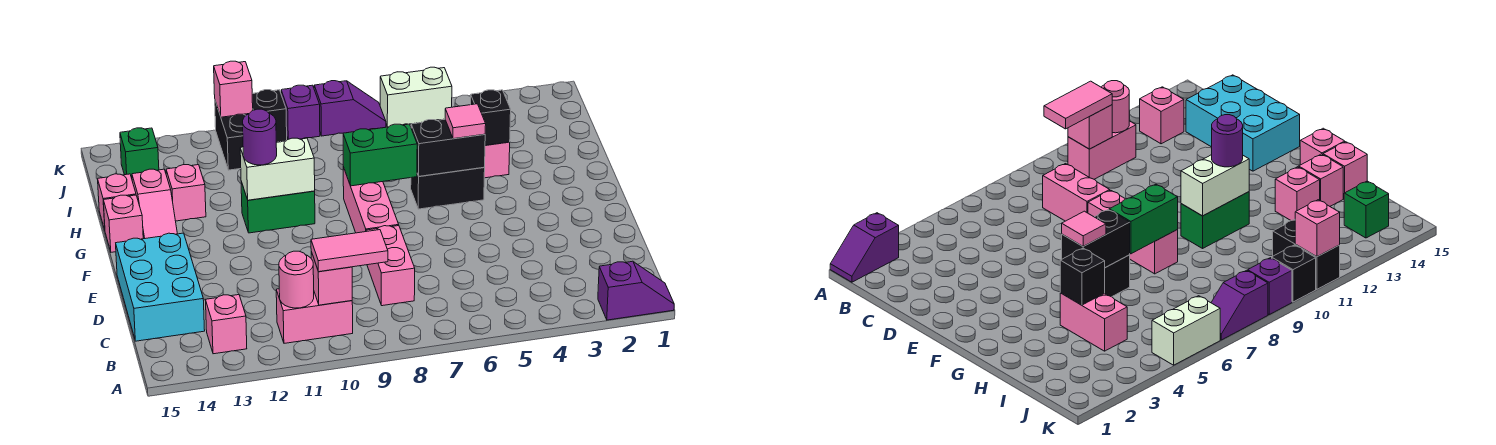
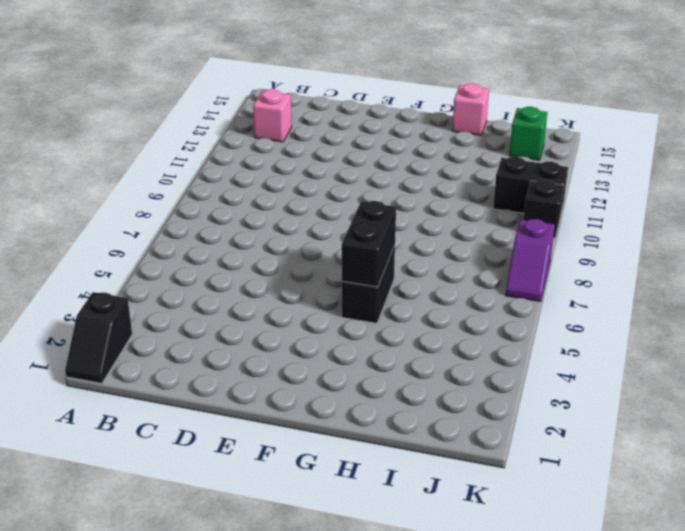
black slope A1:A2 level 1 top 2 -> purple slope A1:A2 level 1 top 2
none -> pink brick B10:B11 level 1
none -> pink brick C8:D8 level 1
none -> cyan brick C14:E15 level 1

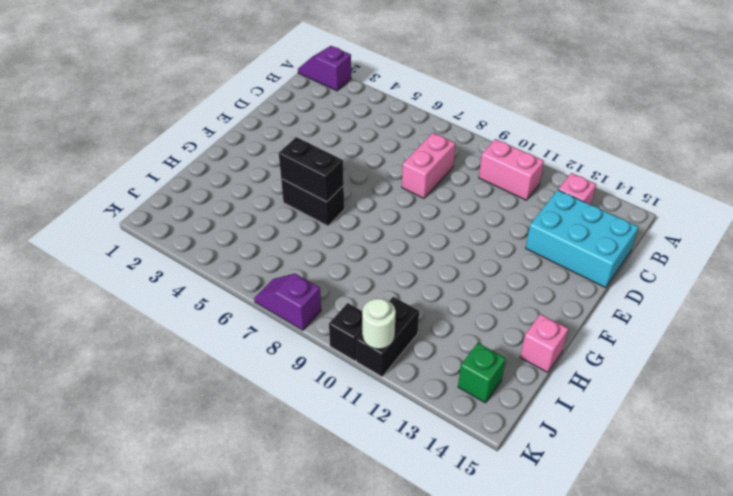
cyan brick C13:D15 level 1 -> cyan brick C14:E15 level 1
white round brick K11 level 2 -> pink brick K11 level 2
none -> pink brick E8:G8 level 1
none -> green brick G10:G11 level 1
none -> pink slope G14:H14 level 1 top H

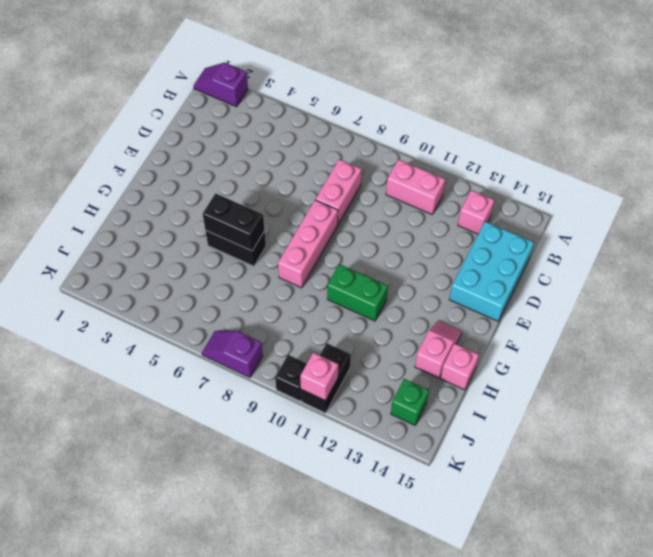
none -> pink brick G15 level 1
none -> pink brick H4:I4 level 1
none -> pink brick H13 level 1

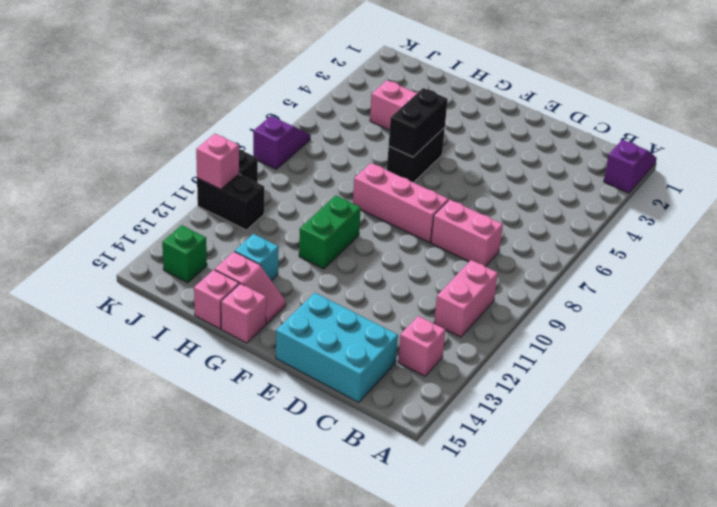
cyan brick H13 level 1 -> pink brick H13 level 1
none -> white brick K5:K6 level 1
none -> purple brick K9 level 1
none -> pink brick B10 level 2

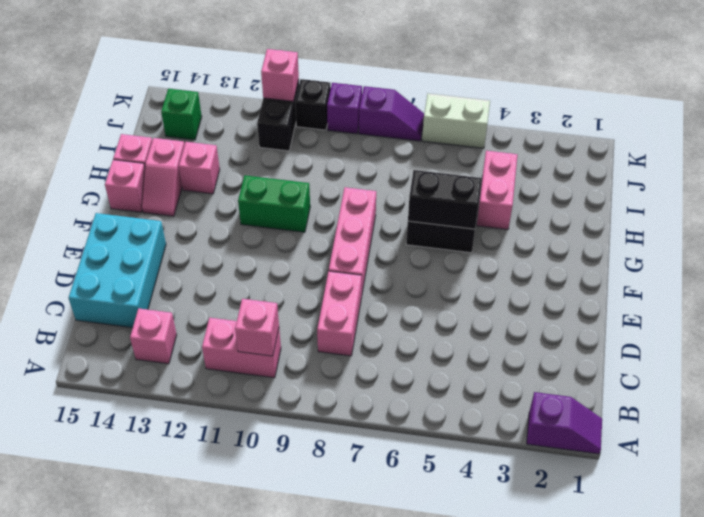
none -> pink round brick B11 level 2
none -> green brick G7:G8 level 2
none -> white brick G10:G11 level 2

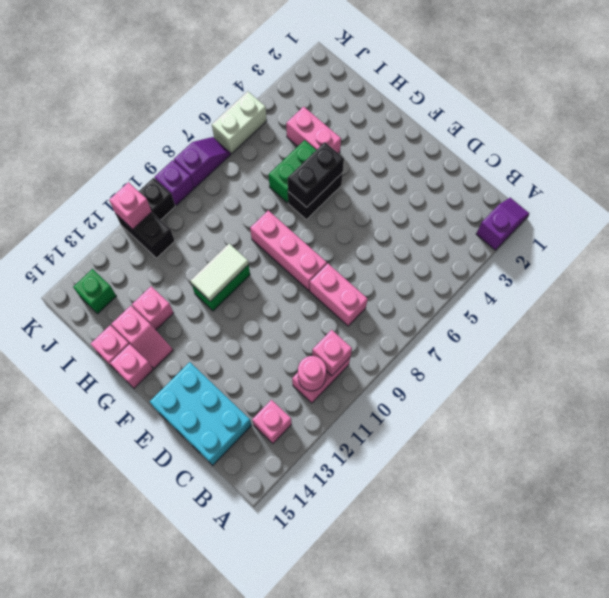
white tile G10:G11 level 2 -> white brick G10:G11 level 2
green brick H5:H6 level 1 -> green brick G7:G8 level 2
none -> black brick H4 level 2
none -> pink tile B9:B10 level 3
none -> pink tile G5 level 3

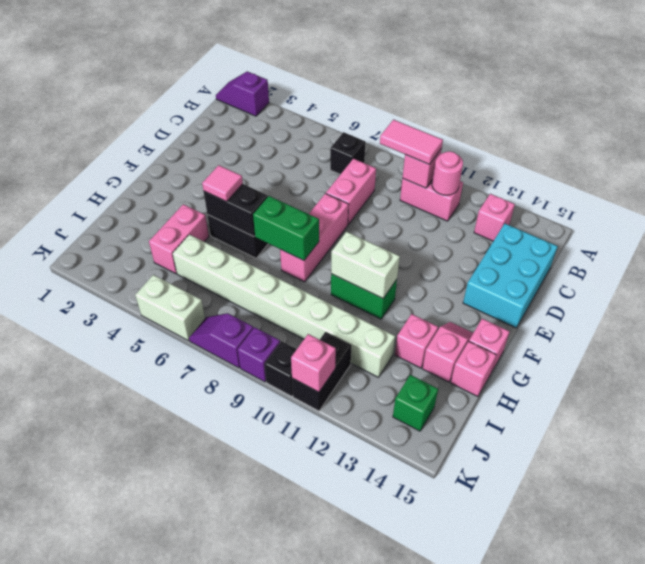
black brick B7 level 1 -> black brick H4 level 2
white brick I5:I12 level 1 -> none
none -> purple round brick G11 level 3

